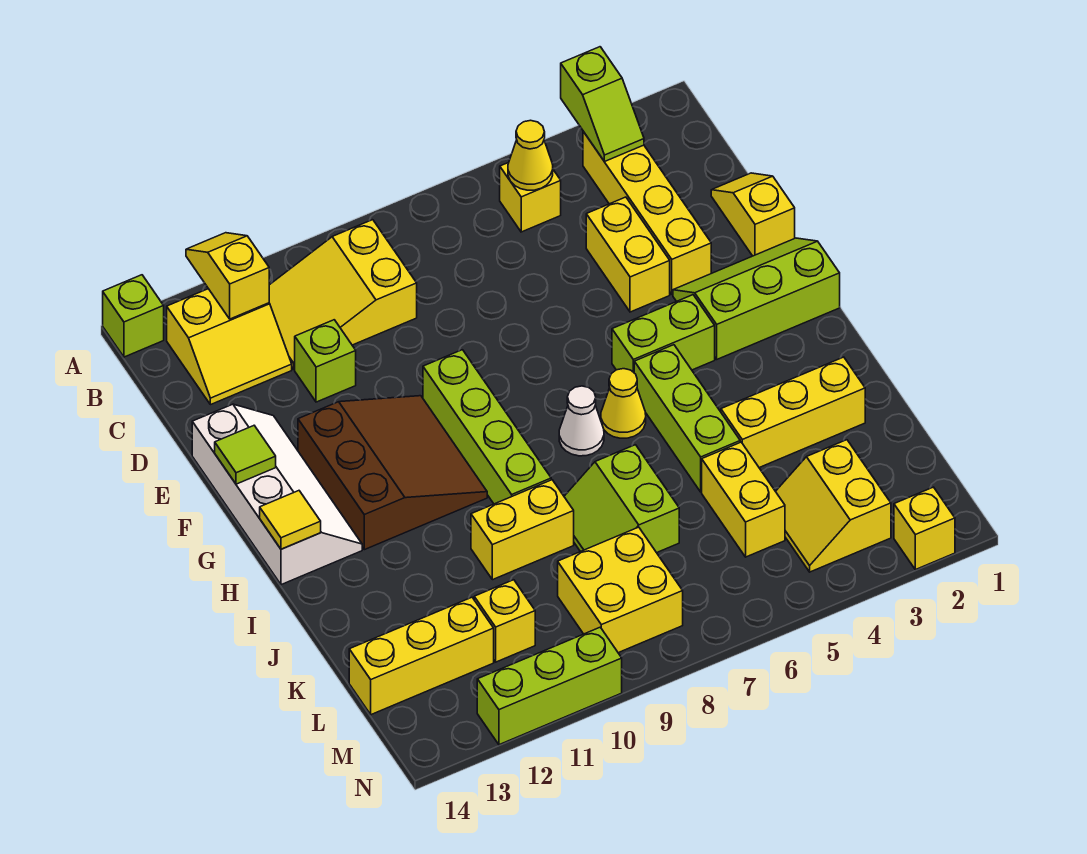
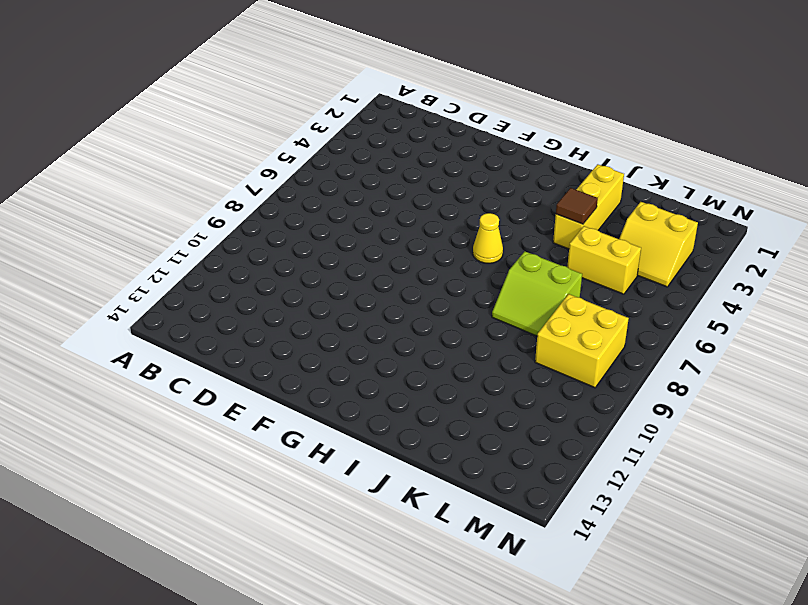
brown tile J4 level 2 -> none
none -> lime brick A14 level 1
none -> yellow brick B3:E3 level 1
none -> yellow brick B5 level 1
none -> yellow slope B9:C11 level 1 top 9

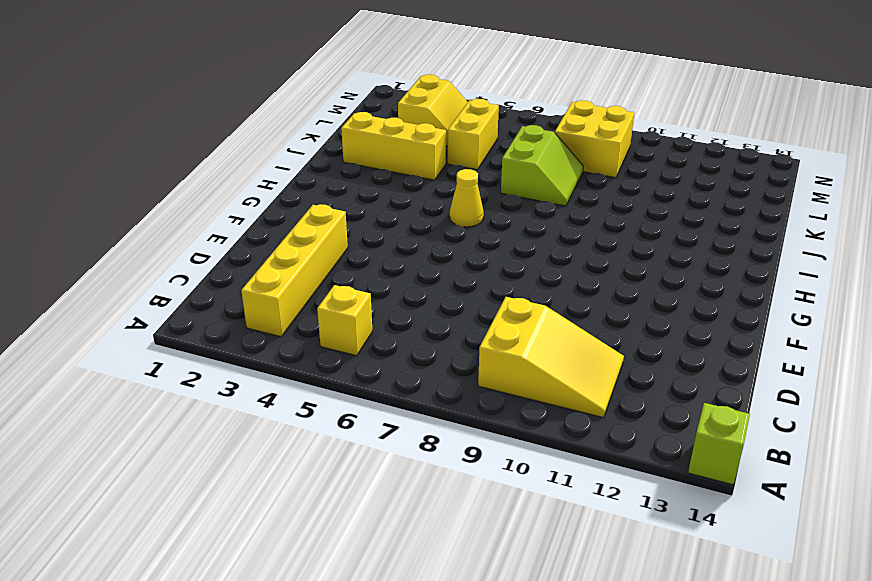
none -> yellow slope B12:C13 level 1 top B
none -> yellow slope D1:E1 level 1 top E
none -> yellow brick D4:E4 level 1
none -> lime brick D11 level 1

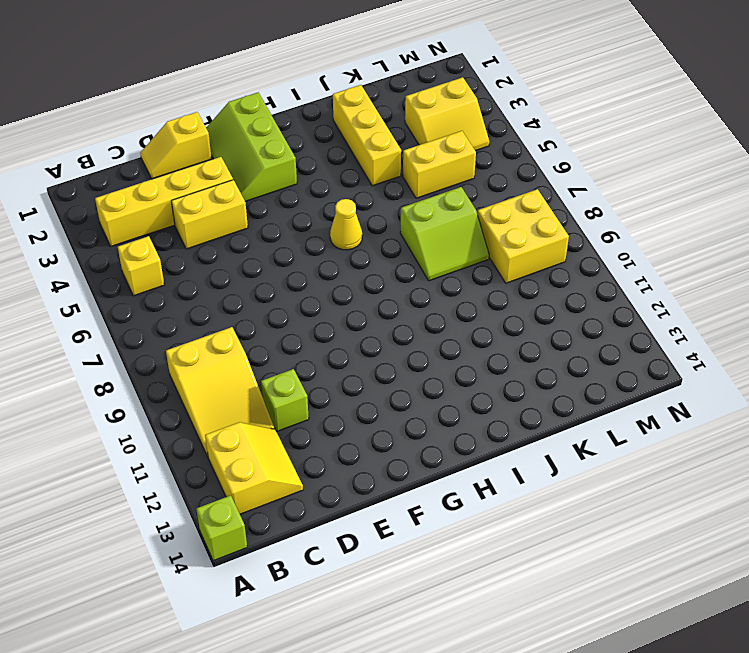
none -> white slope E13:H14 level 1 top 14
none -> lime brick F9:I9 level 1
none -> brown slope F10:H12 level 1 top 12
none -> lime brick G4:G5 level 1

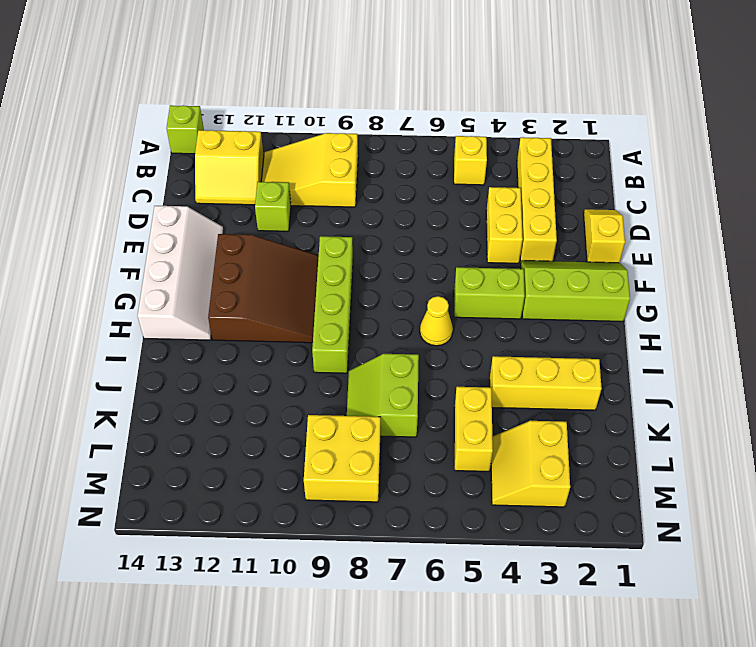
none -> lime brick H5:J5 level 1
none -> white cone H7 level 1
none -> yellow brick J9:J10 level 1
none -> yellow brick L11 level 1

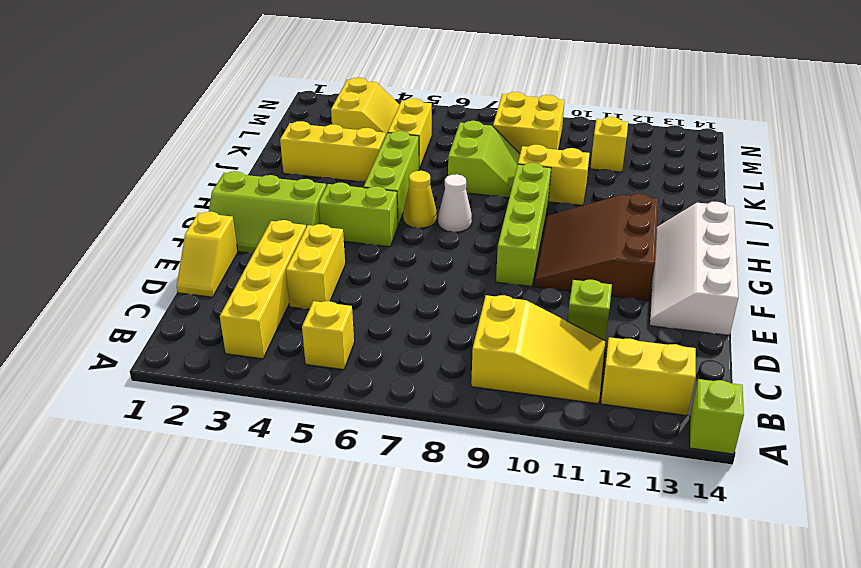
none -> yellow brick L12:L14 level 1
none -> yellow brick N2 level 1
none -> lime brick N10:N12 level 1
none -> lime slope A3:B3 level 2 top A

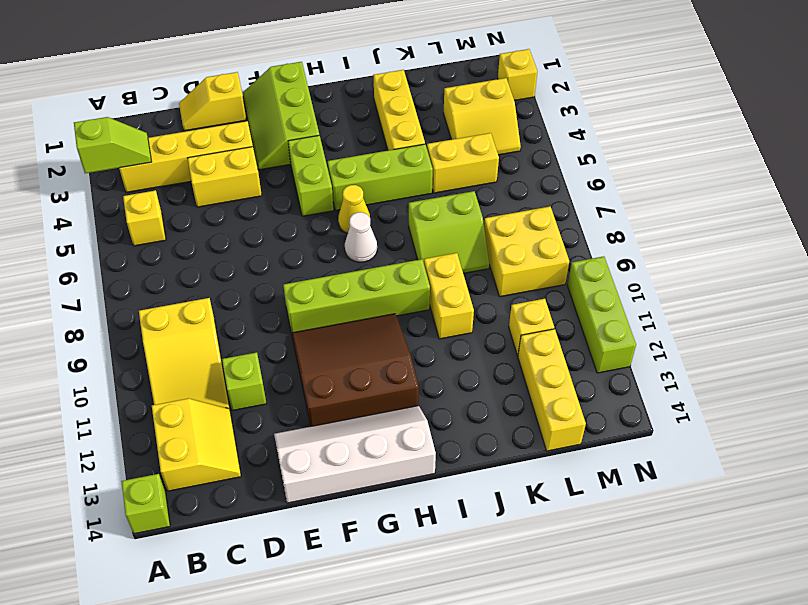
none -> yellow slope A12:B12 level 2 top B
none -> yellow cone B5 level 2
none -> lime tile F14 level 2
none -> yellow tile H14 level 2

